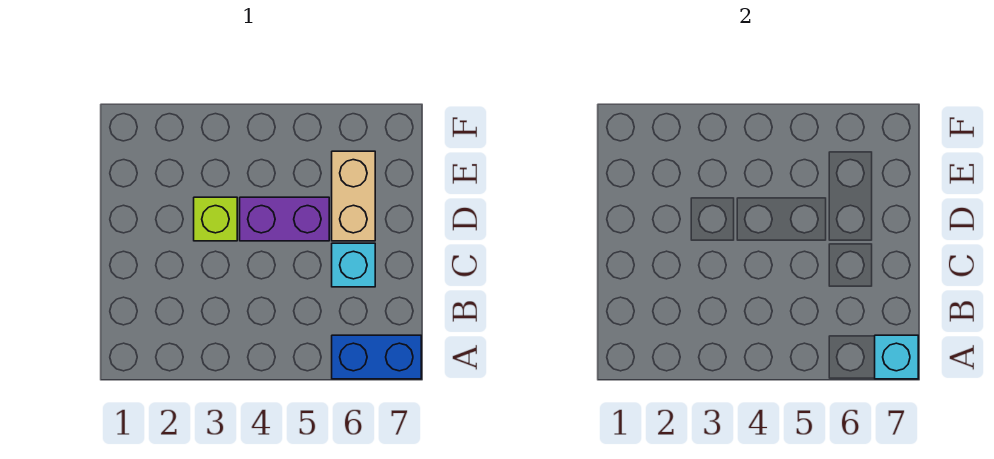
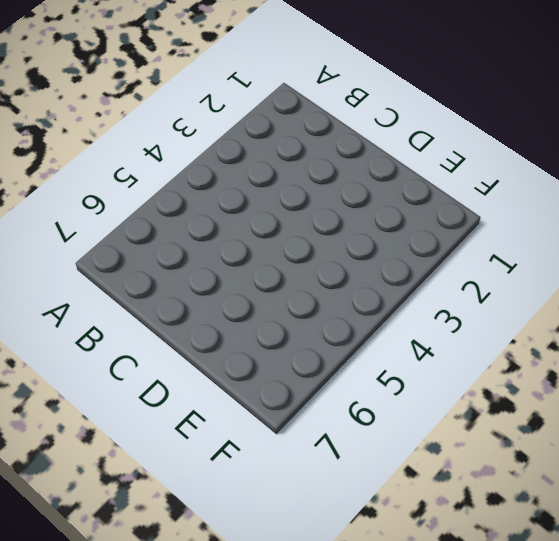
none -> blue brick A6:A7 level 1
none -> cyan brick C6 level 1

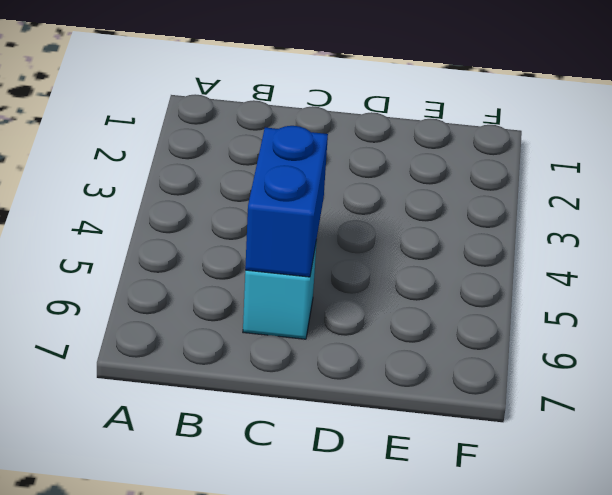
blue brick C5:C6 level 2 -> blue brick A6:A7 level 1
none -> lime brick D3 level 1
none -> purple brick D4:D5 level 1

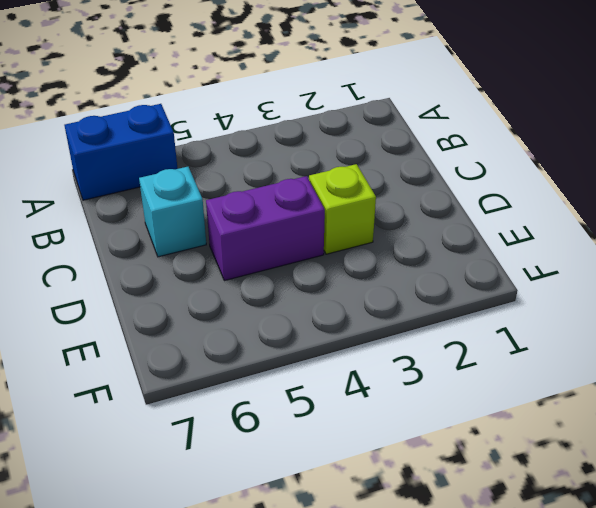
none -> tan brick D6:E6 level 1
none -> cyan brick A7 level 2

